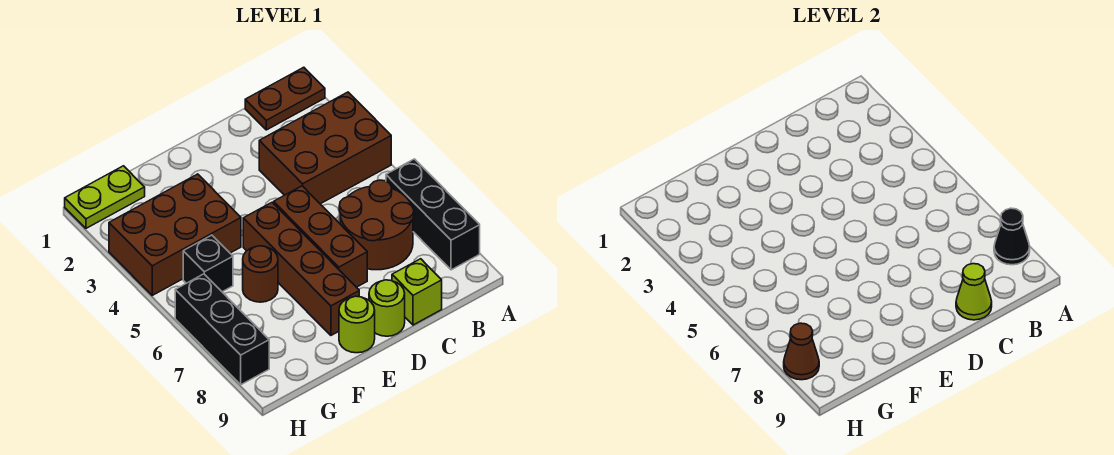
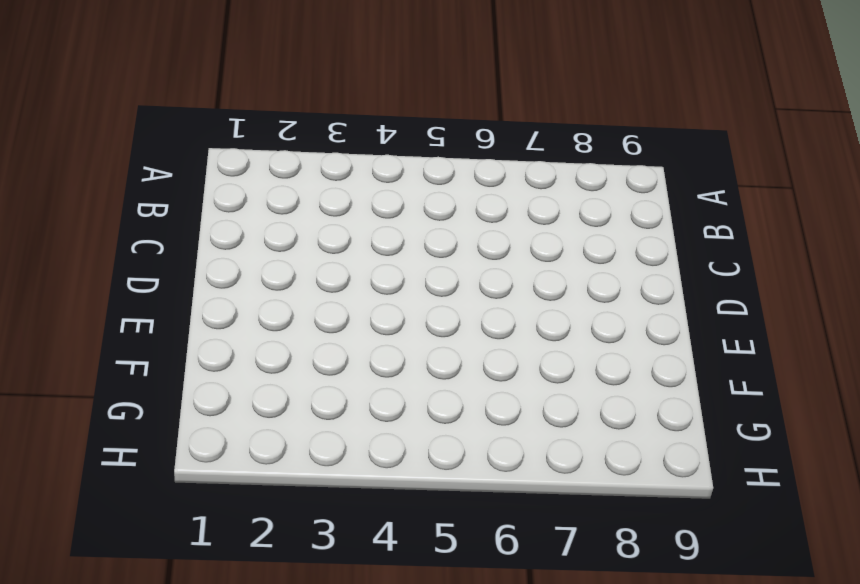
none -> brown plate A1:B1 level 1
none -> brown brick A3:C4 level 1
none -> black brick A6:A8 level 1

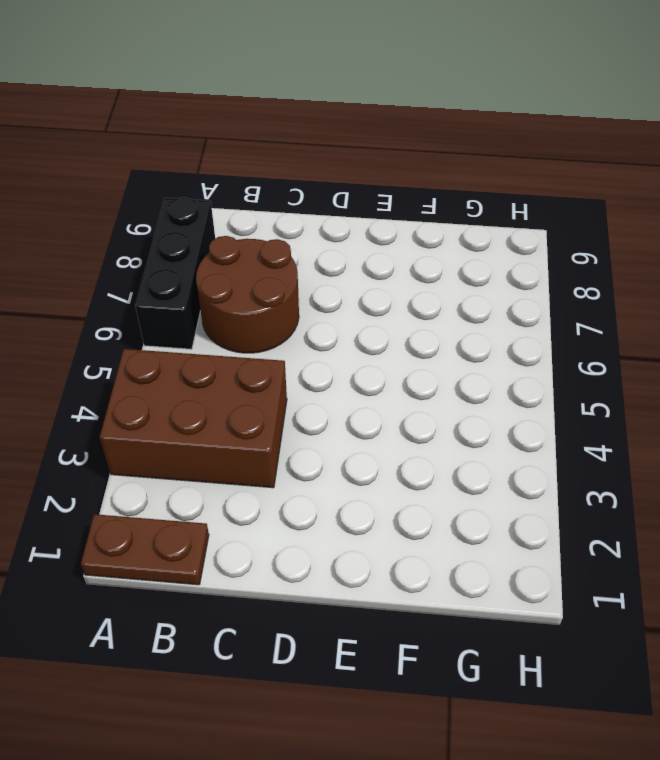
none -> lime brick C9 level 1
none -> brown brick D5:D7 level 1
none -> lime round brick D9 level 1

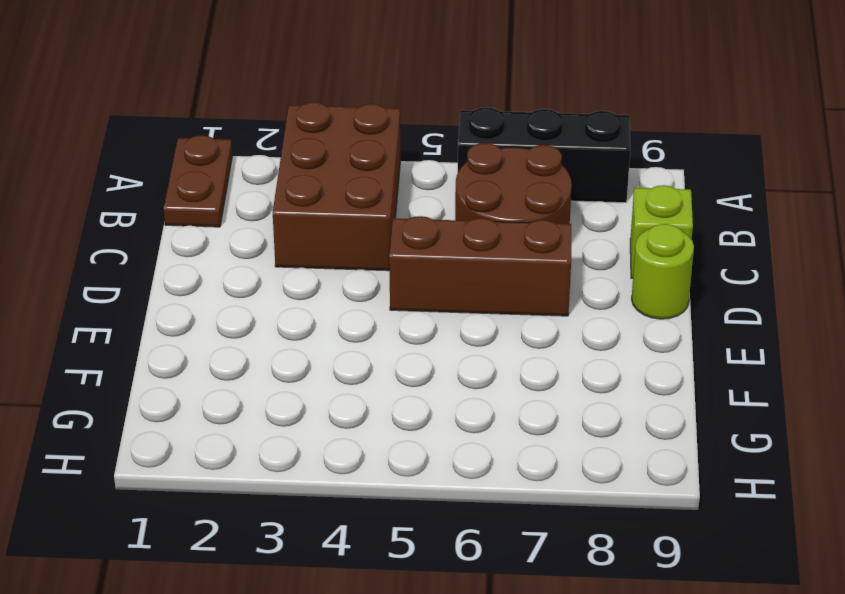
none -> brown brick E5:E8 level 1
none -> lime round brick E9 level 1
none -> brown brick F3:H4 level 1

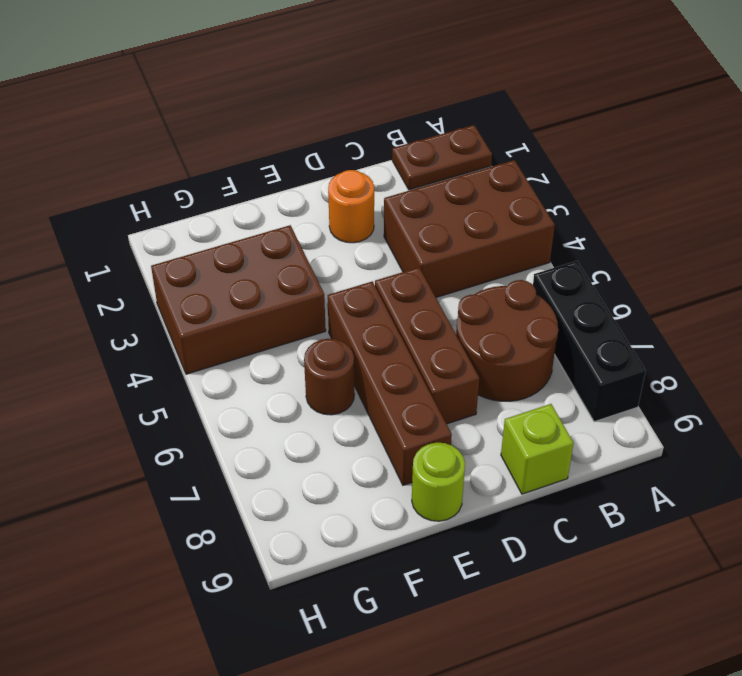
orange round brick D2 level 1 -> none
none -> lime round brick D9 level 1
none -> lime plate G1:H1 level 1
none -> black brick G5 level 1

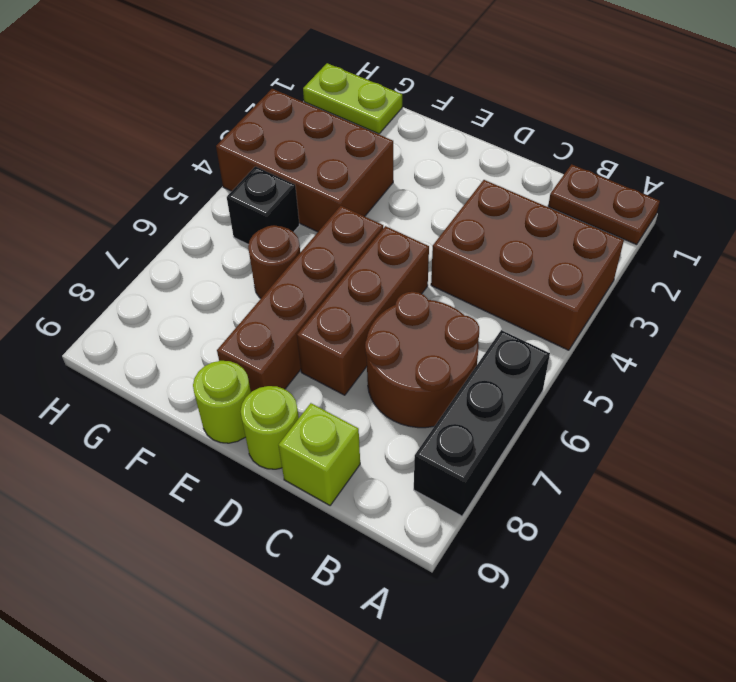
none -> black brick H6:H8 level 1
none -> black cone A8 level 2
none -> lime cone C9 level 2

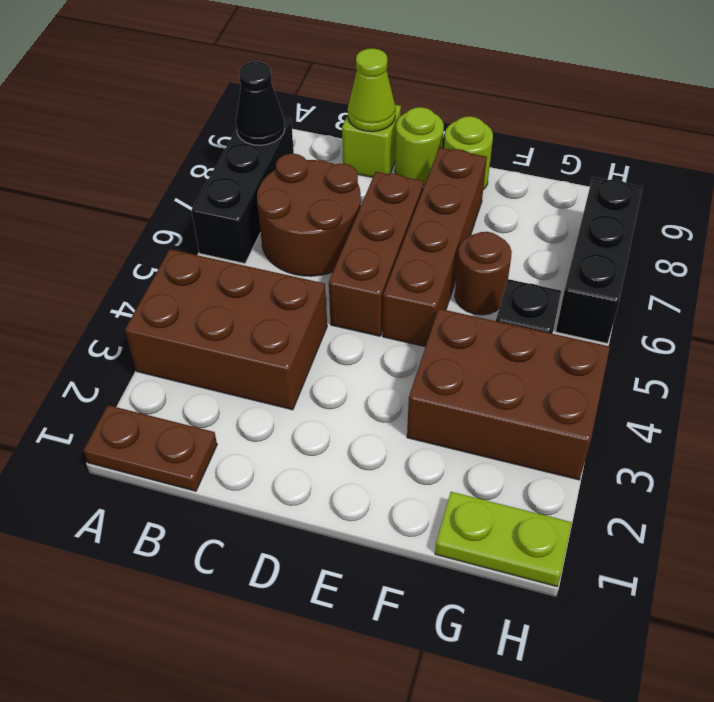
none -> brown cone H8 level 2

